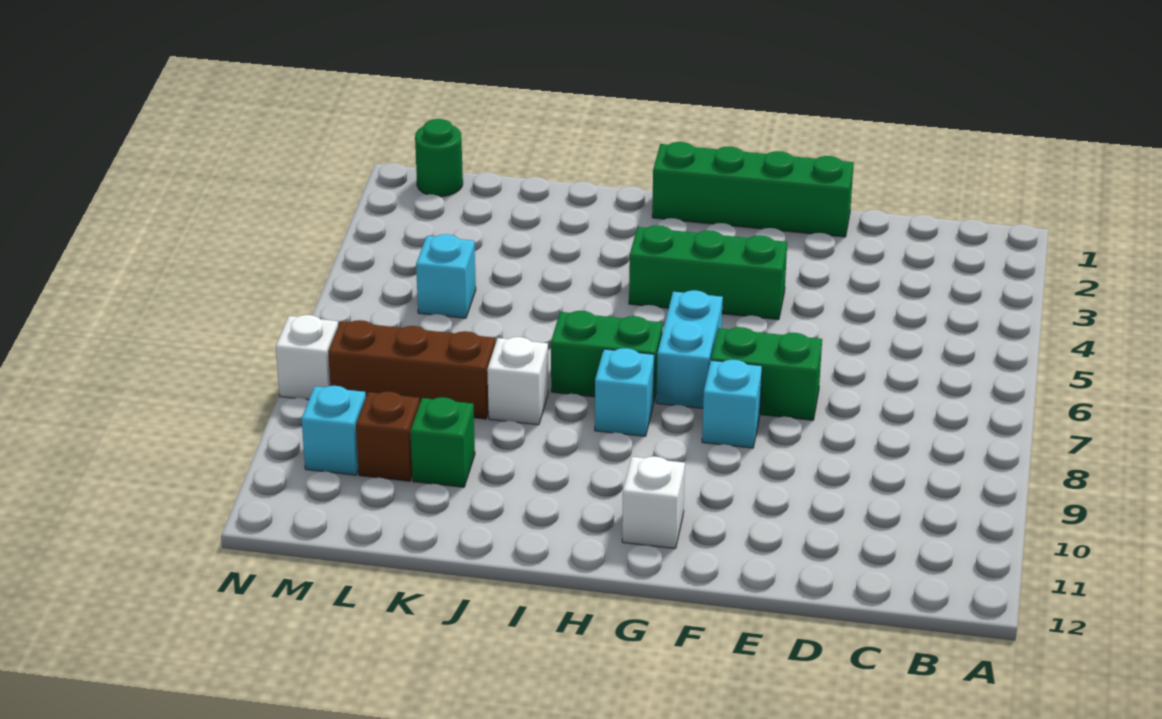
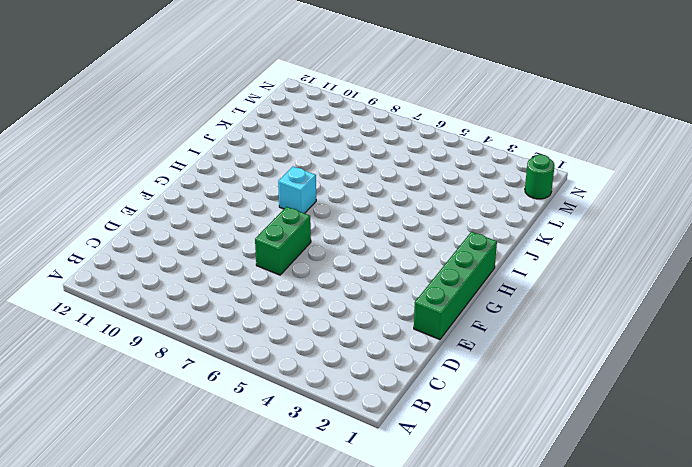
none -> green brick F4:H4 level 1
none -> cyan brick F8 level 1
none -> cyan brick G6:G7 level 1

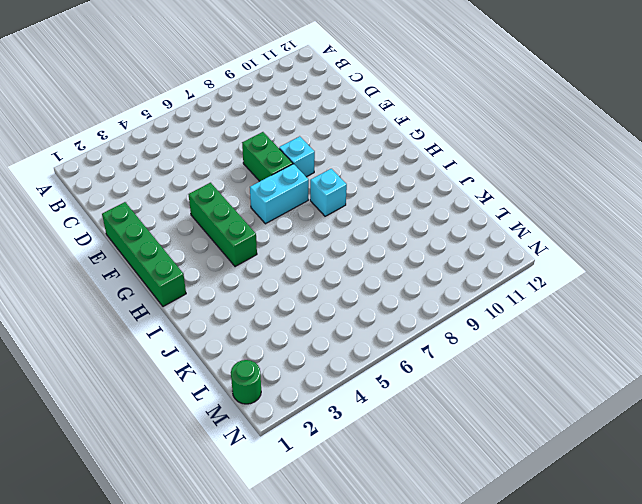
none -> white brick G11 level 1
none -> green brick H7:I7 level 1
none -> white brick J8 level 1

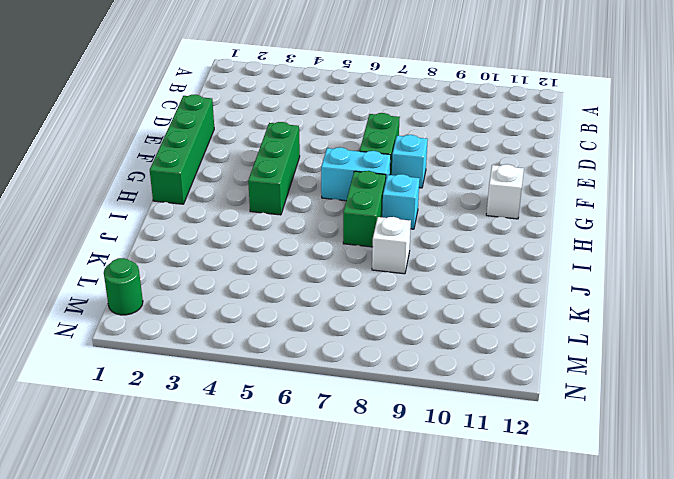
none -> brown brick K8:M8 level 1
none -> green brick K10 level 1
none -> cyan brick L5 level 1

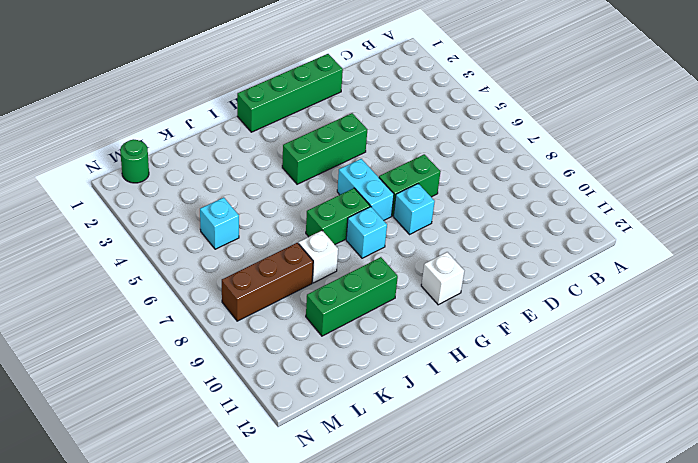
green brick I10:K10 level 1 -> green brick K10 level 1
none -> brown brick L10 level 1
none -> cyan brick M10 level 1
none -> white brick N8 level 1

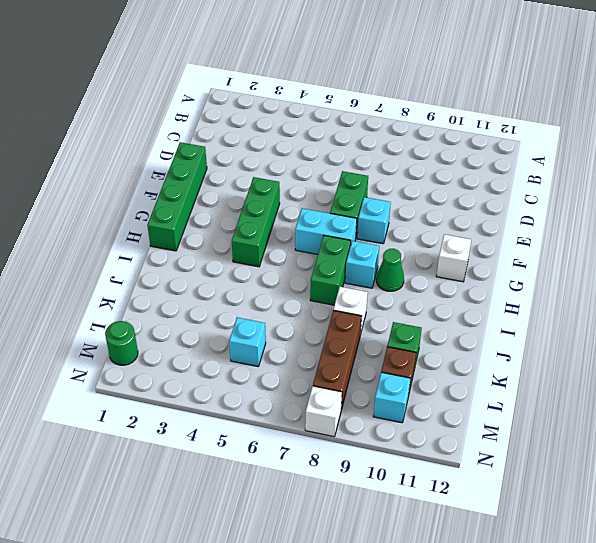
green cone H9 level 1 -> none

